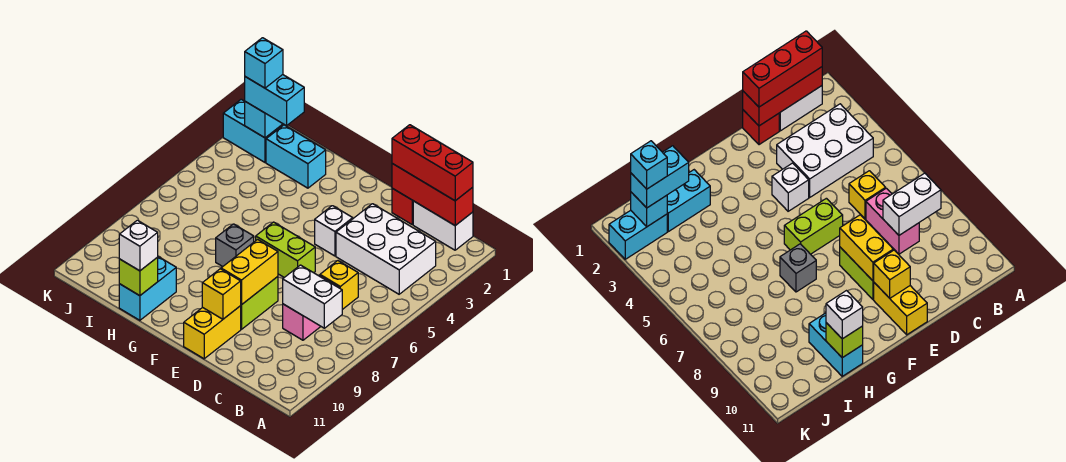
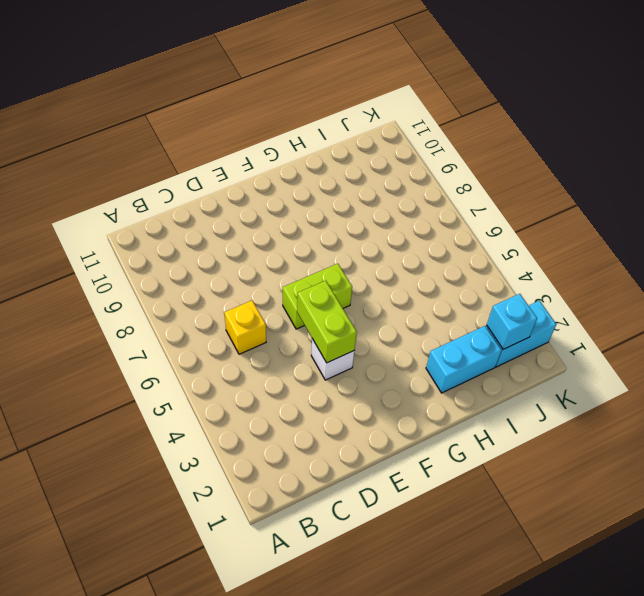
lime brick E4:E5 level 2 -> lime brick E8:E9 level 1
none -> white brick B1:C1 level 1
none -> white brick B3:D4 level 1
none -> pink brick C7:C8 level 1

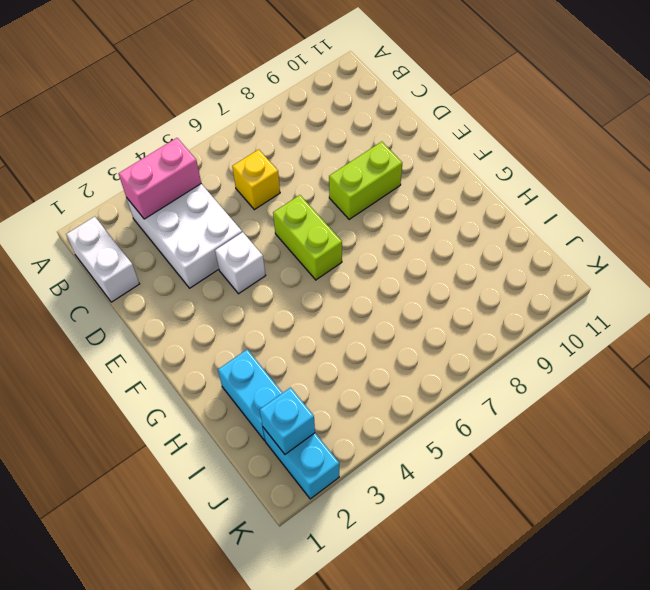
pink brick B3:B4 level 2 -> pink brick C7:C8 level 1
none -> red brick D1 level 1
none -> yellow brick E10:E11 level 1
none -> grey brick G7 level 1

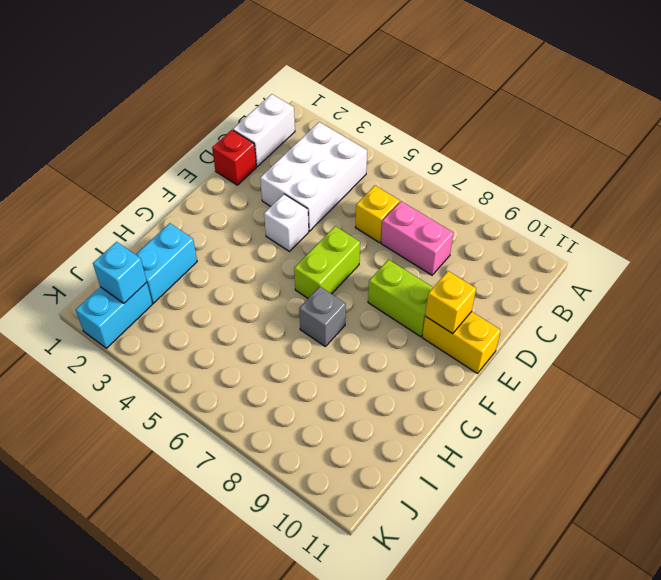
none -> cyan brick H10:H11 level 1
none -> red brick B1:D1 level 2
none -> white brick B8:C8 level 2

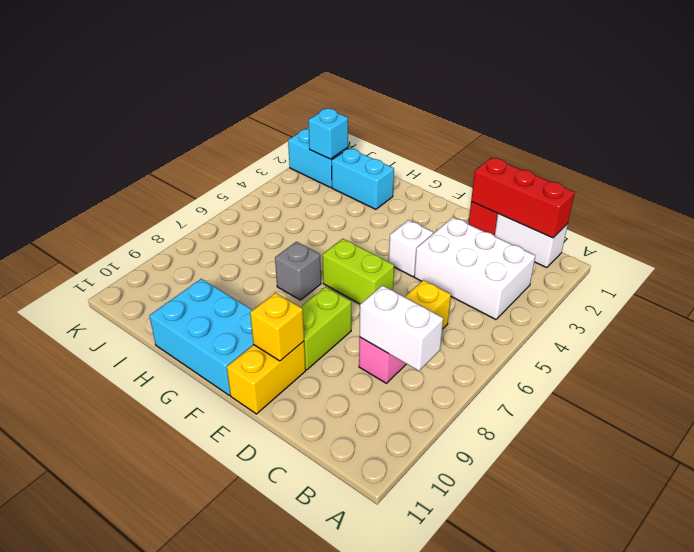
cyan brick F10:H11 level 1 -> cyan brick H10:H11 level 1
none -> yellow brick E8:E9 level 2
none -> lime brick H11 level 2
none -> red brick B1:D1 level 3

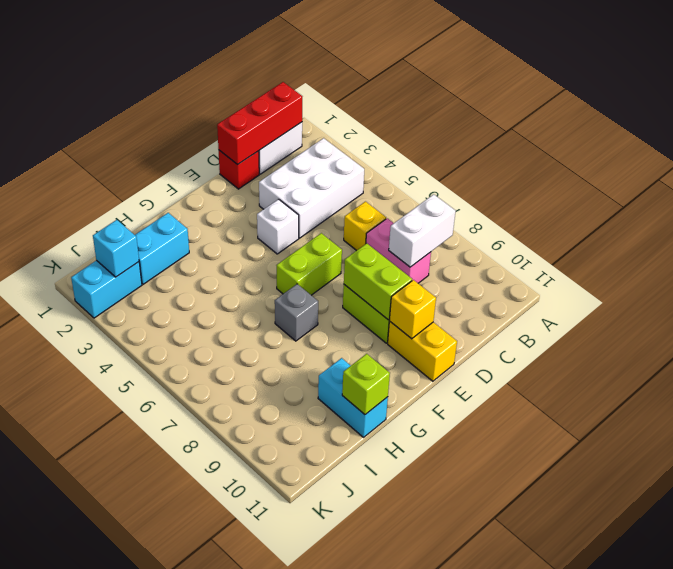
lime brick E8:E9 level 2 -> yellow brick E8:E9 level 2
none -> red brick B1:D1 level 3
none -> white brick H11 level 3
none -> cyan brick I2:J2 level 3

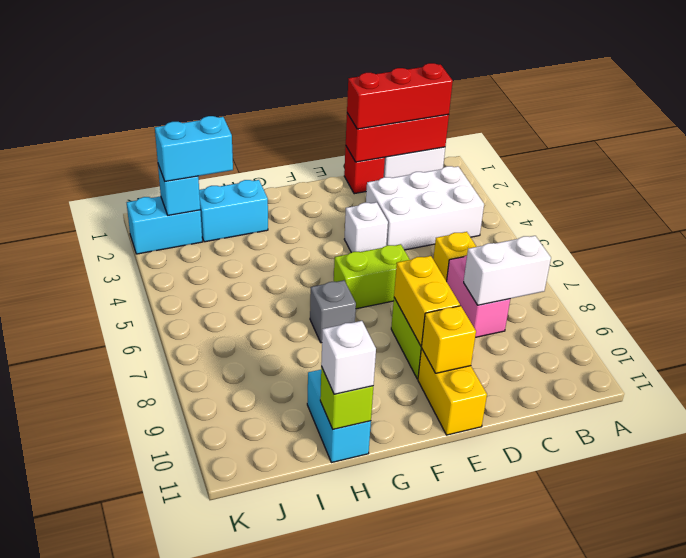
none -> cyan brick J2 level 4

